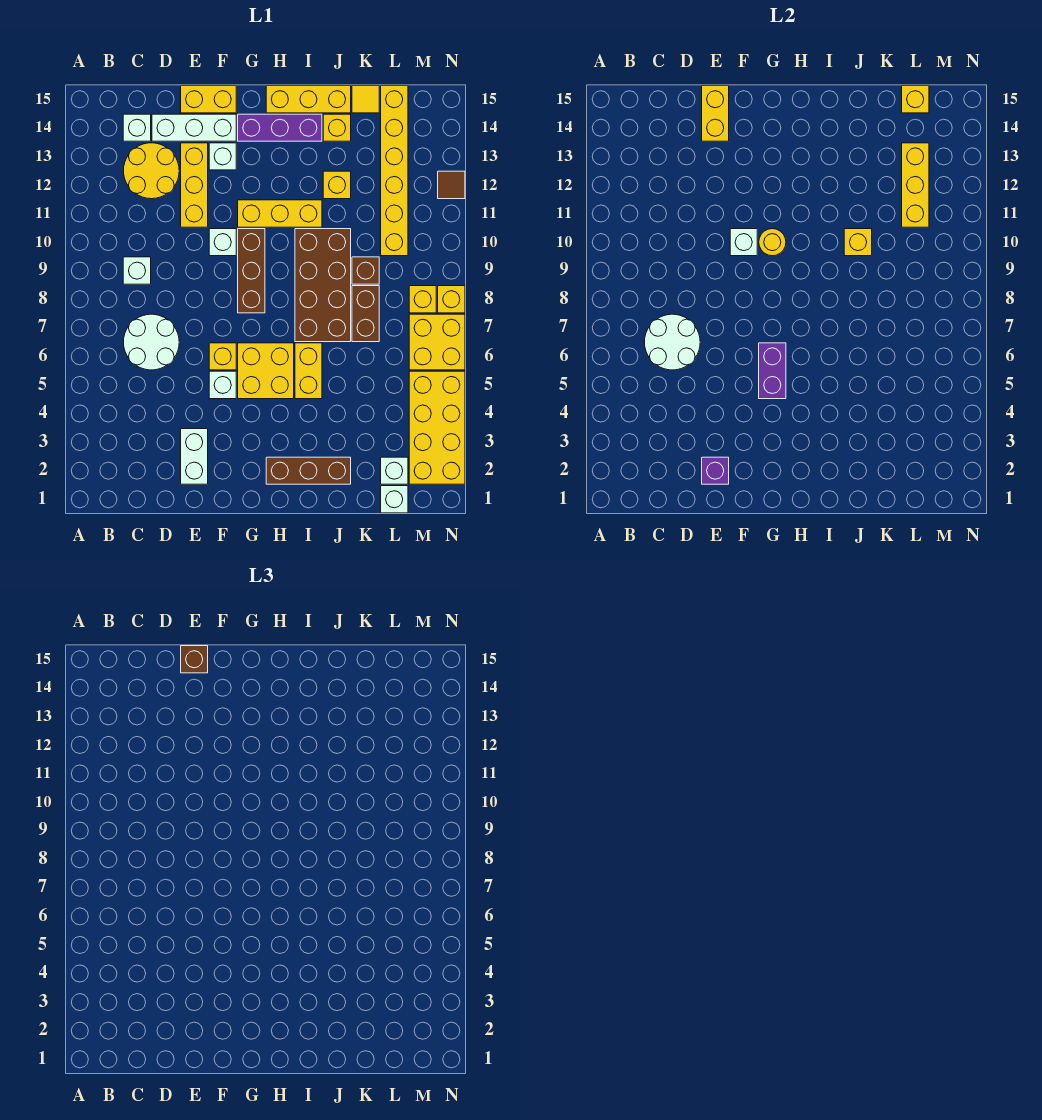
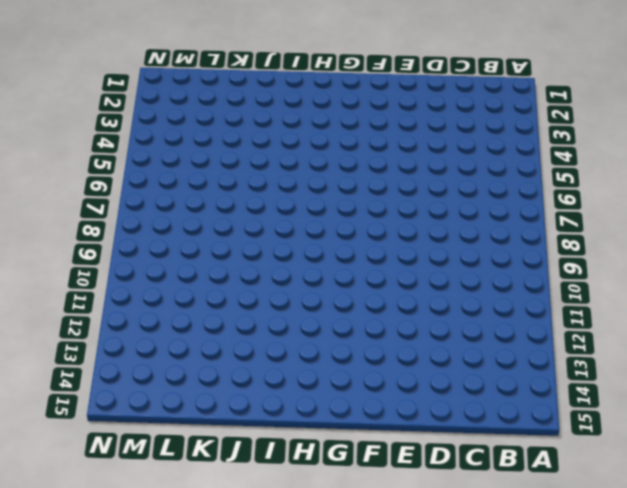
none -> white round brick C6:D7 level 1
none -> white brick C9 level 1
none -> yellow round brick C12:D13 level 1
none -> white brick C14 level 1

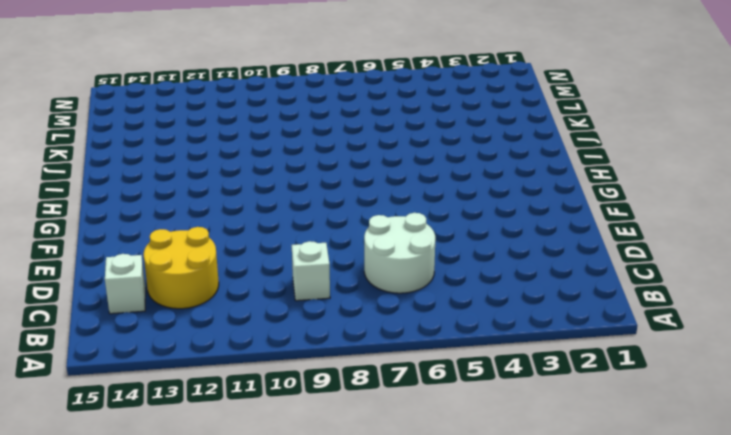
none -> white brick D14:F14 level 1
none -> white brick E2:E3 level 1
none -> yellow brick E11:E13 level 1
none -> yellow brick E15:F15 level 1

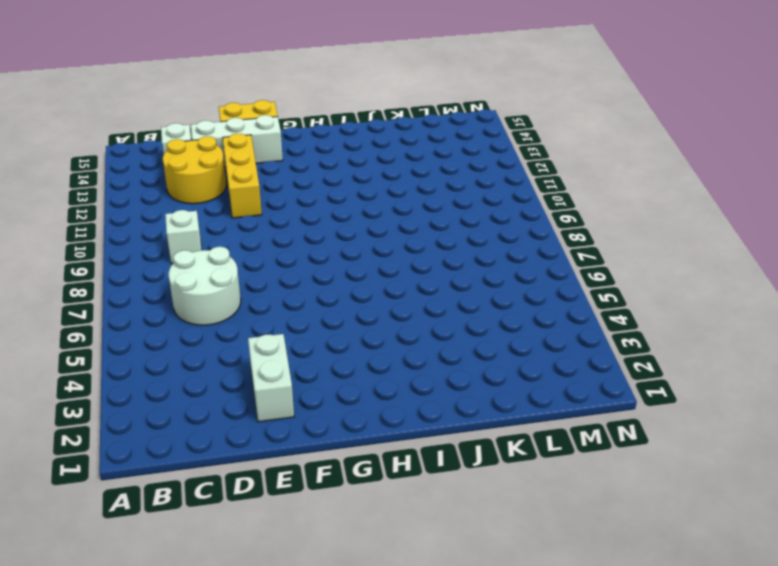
none -> white brick F5 level 1
none -> yellow brick F6 level 1
none -> white brick F10 level 1
none -> white brick F13 level 1

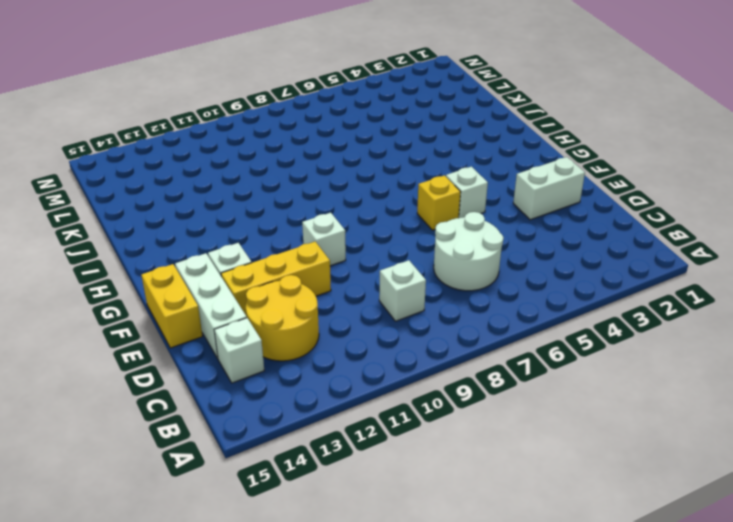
none -> yellow brick G5:H6 level 1
none -> brown brick G8:G10 level 1
none -> yellow brick G11:I11 level 1
none -> purple brick G14:I14 level 1

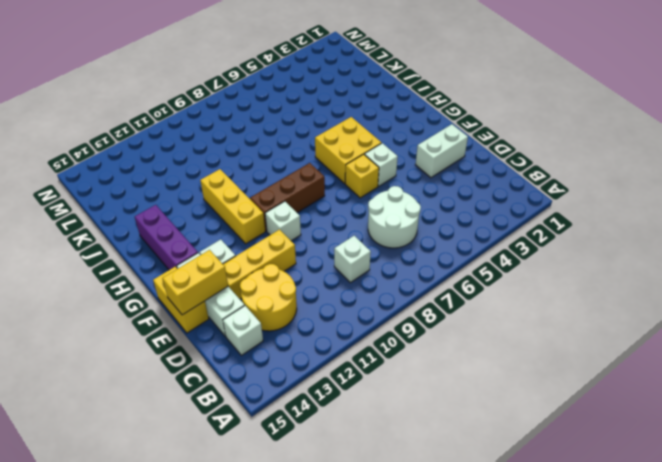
none -> brown brick H2:J2 level 1
none -> yellow brick H15:J15 level 1
none -> yellow brick I5:I6 level 1
none -> brown brick I7:J10 level 1

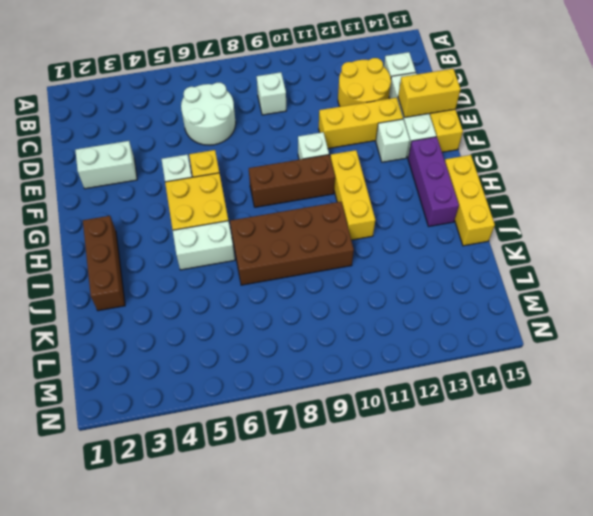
white brick I5:I6 level 1 -> yellow brick I5:I6 level 1
none -> yellow brick J12 level 1
none -> yellow brick J14 level 1
none -> brown brick K7:K8 level 1
none -> brown brick K9 level 1

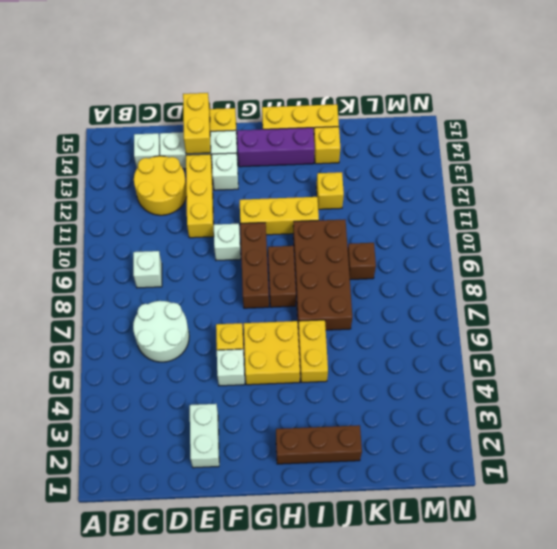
brown brick H8:H9 level 1 -> brown brick K7:K8 level 1
none -> yellow tile K15 level 1
none -> white brick L1 level 1
none -> white brick L2 level 1
none -> yellow brick L10:L15 level 1

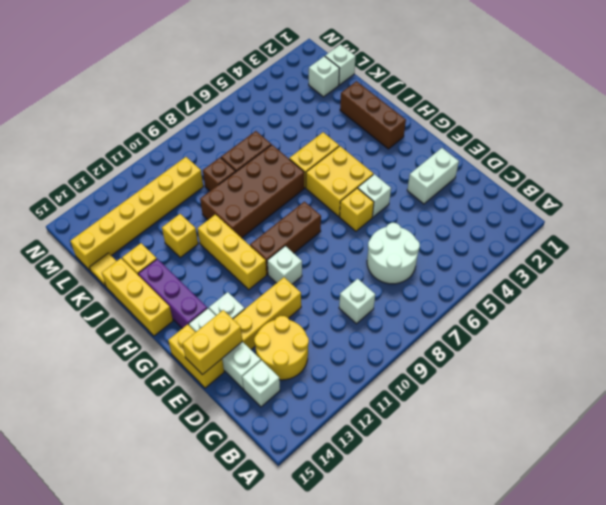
none -> yellow brick M2:N5 level 1
none -> yellow brick M6:N7 level 1
none -> yellow brick M8 level 1
none -> yellow brick N8 level 1

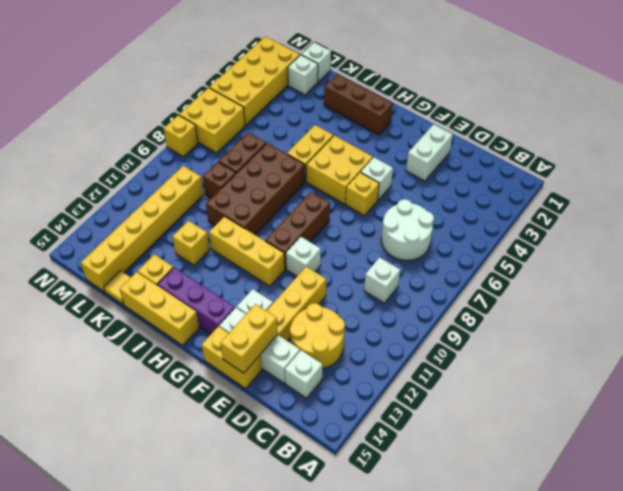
none -> yellow brick M8 level 1
none -> brown tile N12 level 1
none -> white round brick C6:D7 level 2
none -> purple brick E2 level 2

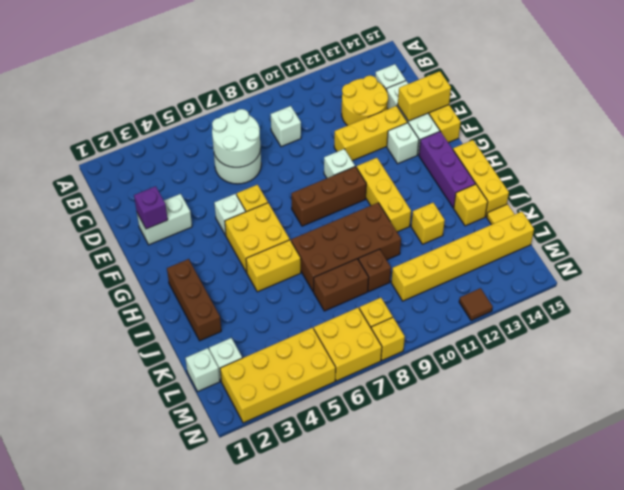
none -> white brick F10 level 2
none -> purple brick G5:G6 level 2
none -> yellow round brick G10 level 2
none -> yellow brick J10 level 2

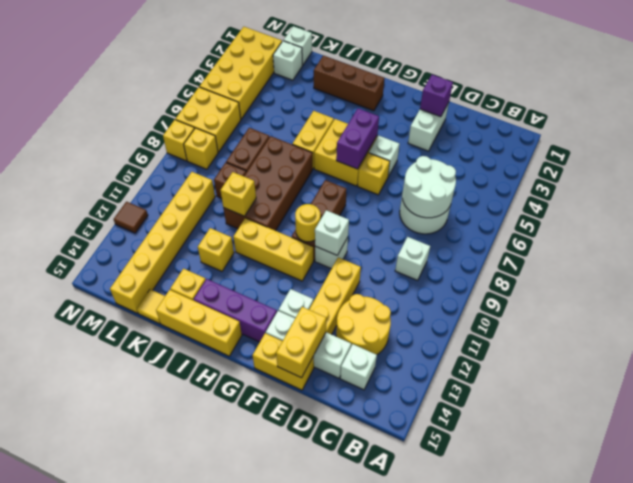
none -> yellow brick L11:L13 level 2
none -> yellow brick L15 level 2
none -> brown brick E15 level 3

